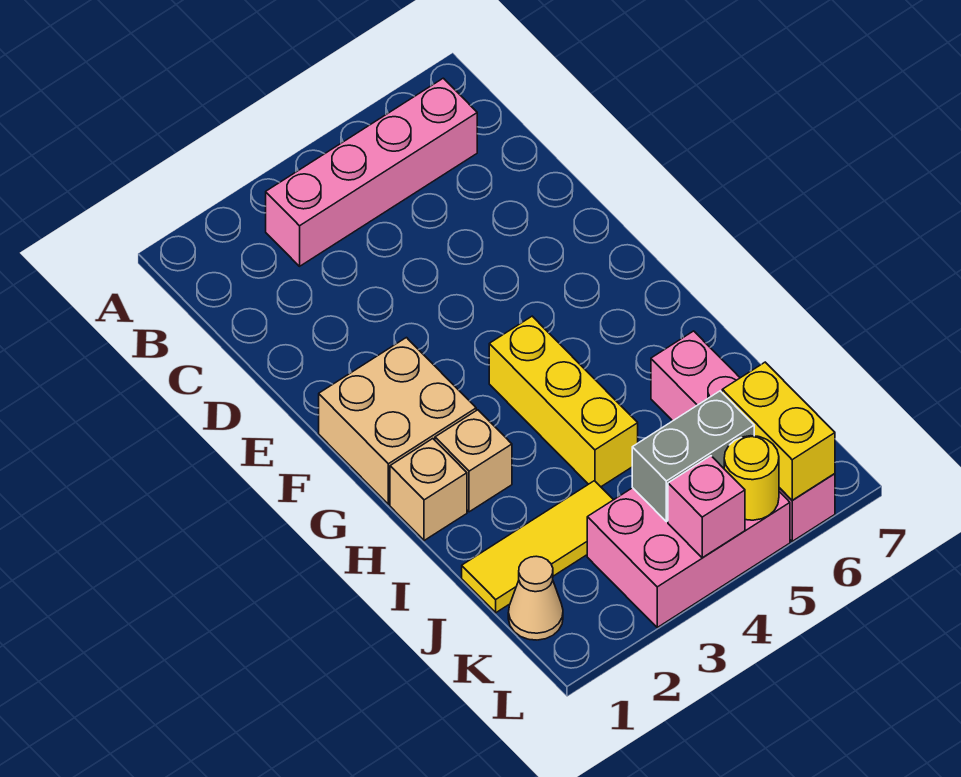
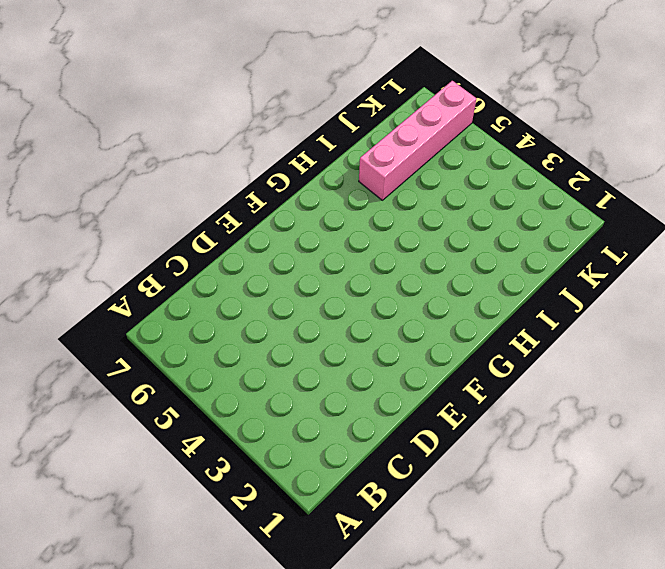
none -> pink brick B3:B6 level 1
none -> tan brick F1:G2 level 1
none -> yellow brick G4:I4 level 1

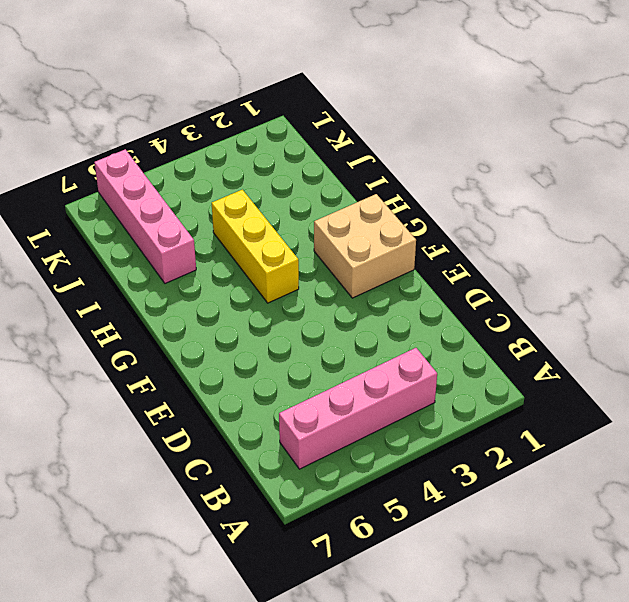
none -> tan brick H1 level 1
none -> tan brick H2 level 1
none -> yellow tile J1:J3 level 1

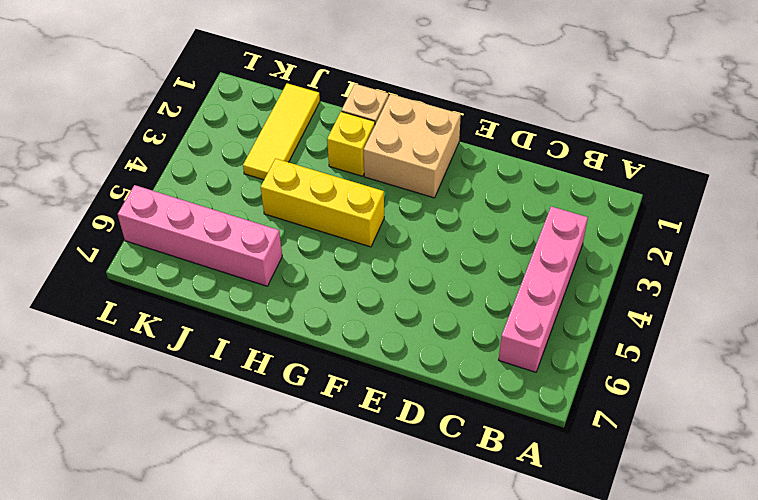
yellow brick H2 level 1 -> tan brick H2 level 1
none -> tan cone K1 level 1
none -> pink brick K3:L5 level 1
none -> grey brick K4:K5 level 2

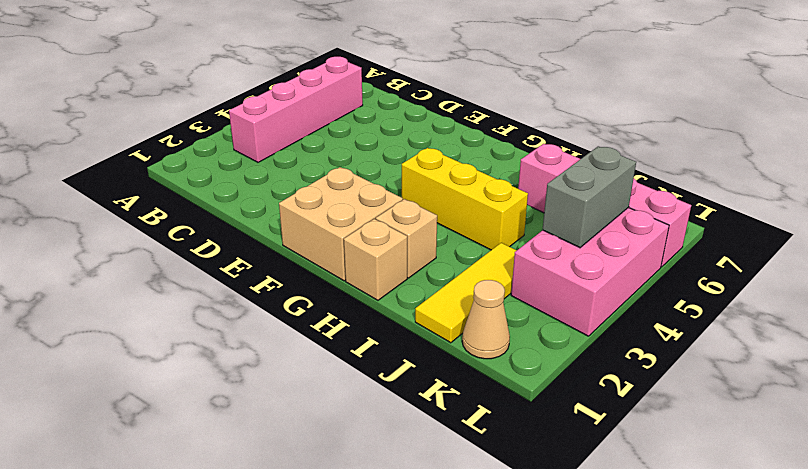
none -> yellow brick K6:L6 level 2
none -> pink brick L4 level 2
none -> yellow round brick L5 level 2

